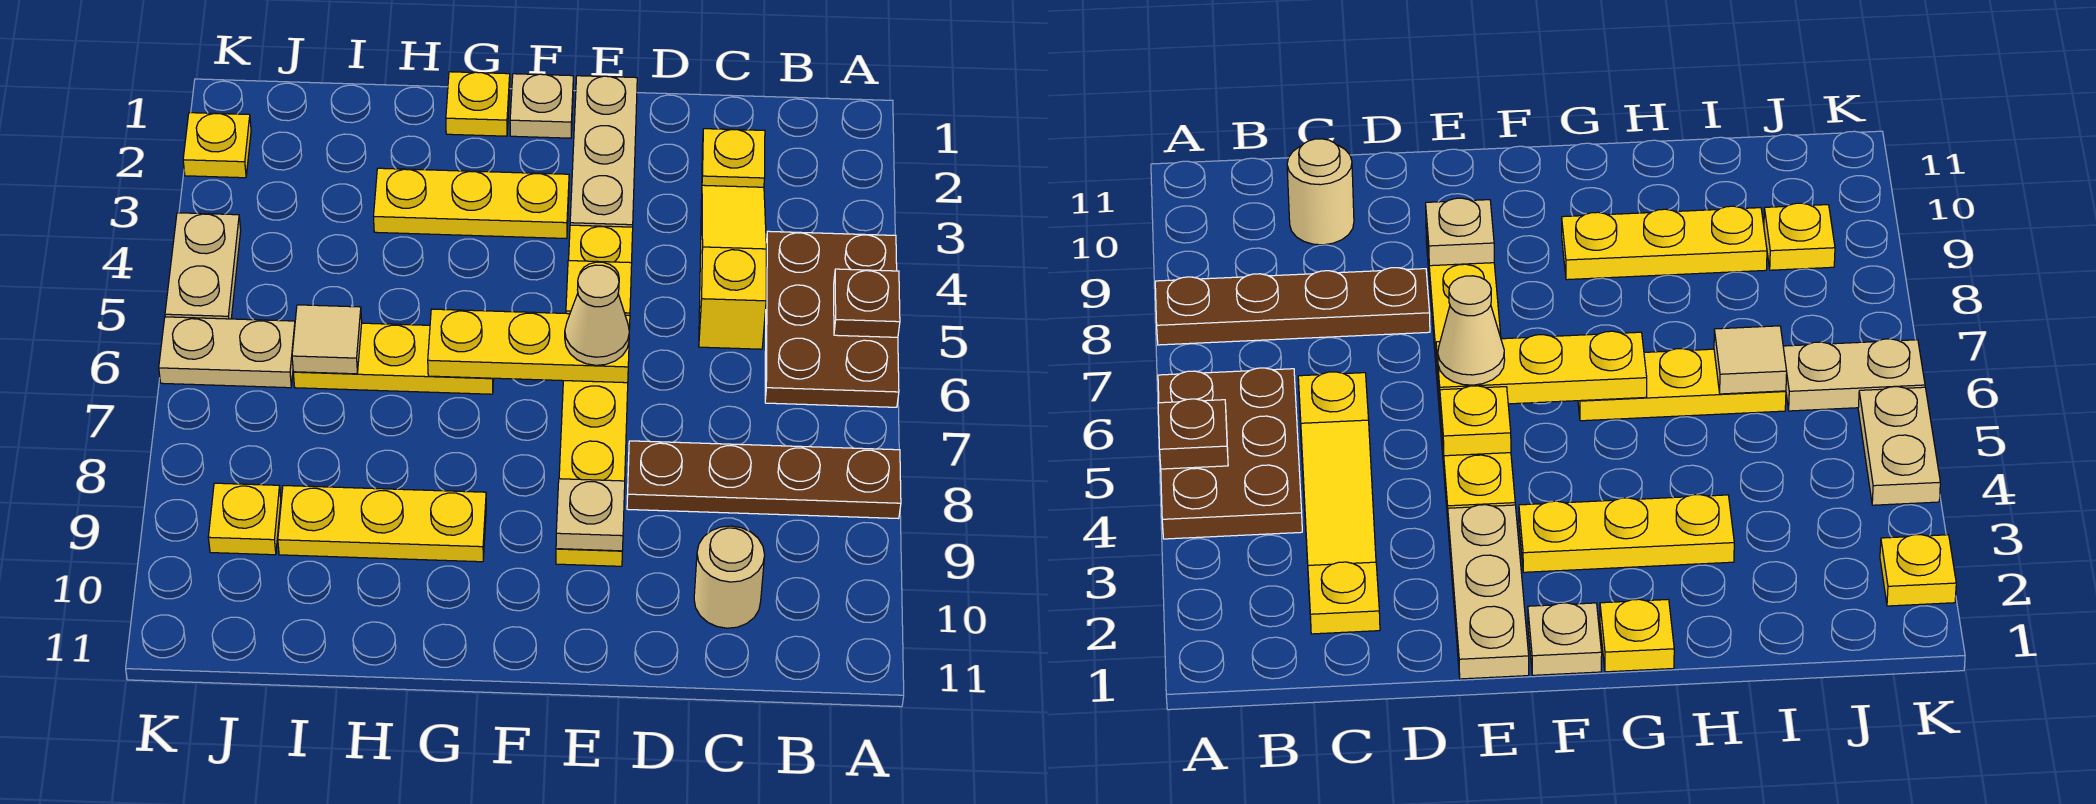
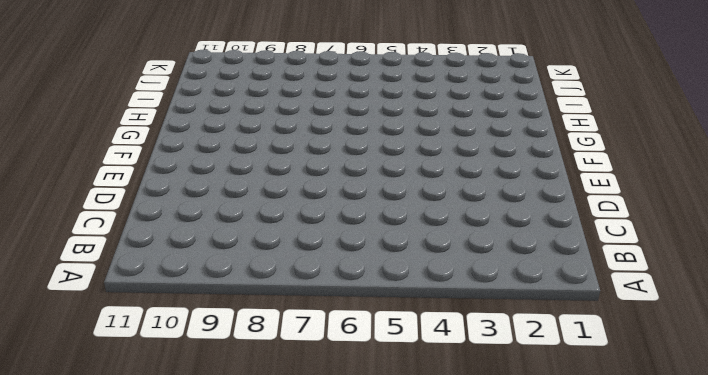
none -> brown plate A4:B6 level 1
none -> brown plate A8:D8 level 1
none -> yellow plate C2 level 1

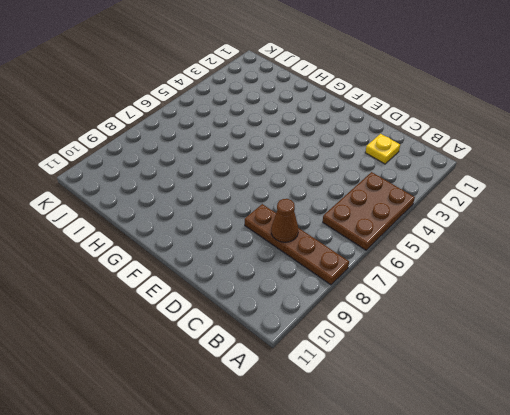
brown cone C8 level 2 -> none
none -> yellow slope C3:C5 level 1 top 5
none -> tan round brick C10 level 1
none -> tan plate E1:E3 level 1

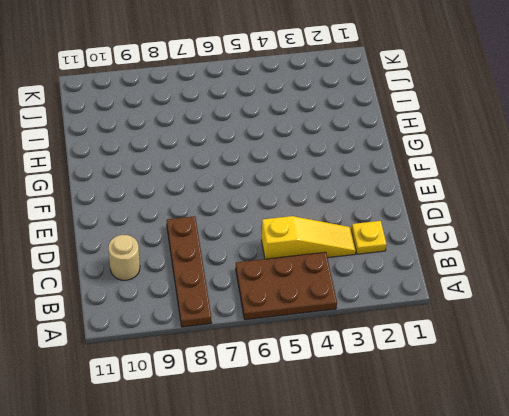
none -> tan plate E1:E3 level 1
none -> yellow plate E4:E9 level 1
none -> tan plate F1 level 1

